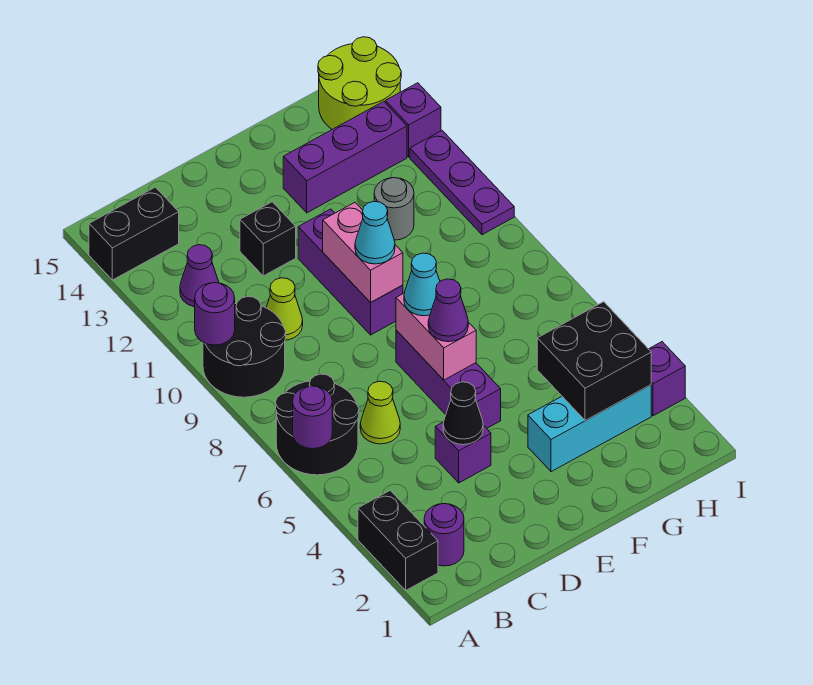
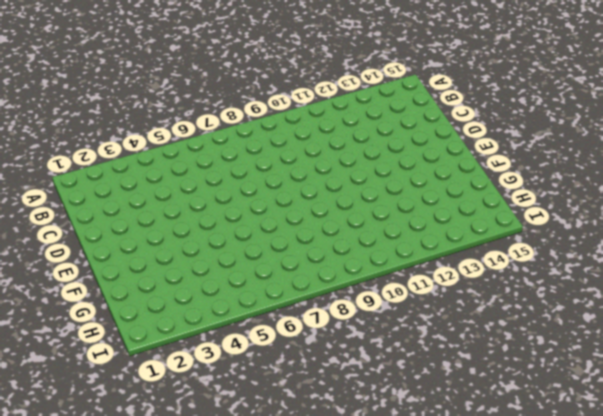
none -> black brick A2:A3 level 1
none -> black round brick A6:B7 level 1
none -> black round brick A9:B10 level 1

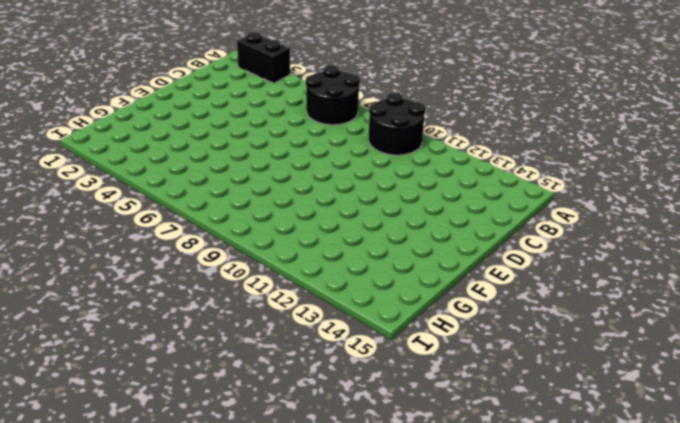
none -> black brick A14:B14 level 1
none -> purple round brick B2 level 1
none -> purple cone B12 level 1

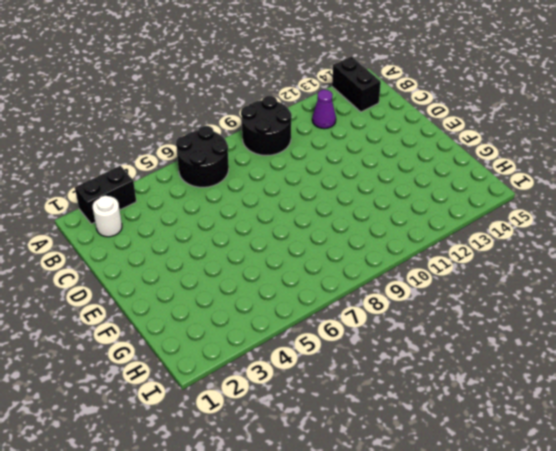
white round brick B2 level 1 -> purple round brick B2 level 1
none -> lime cone C6 level 1
none -> lime cone C10 level 1
none -> purple brick D4 level 1

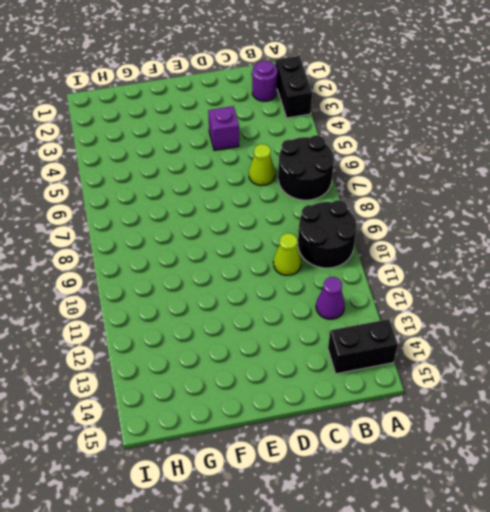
none -> black brick D12 level 1
none -> purple brick E5:E7 level 1
none -> purple brick E9:E11 level 1

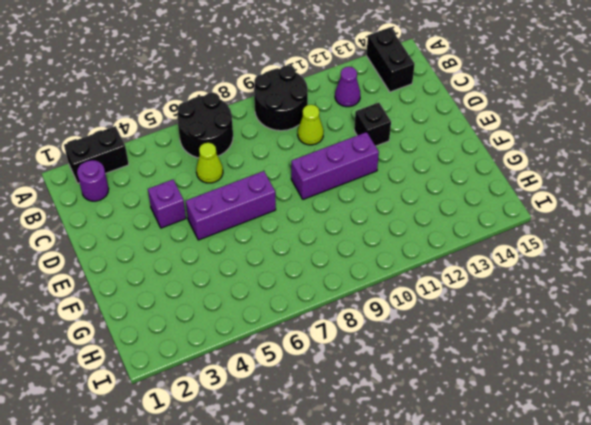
none -> cyan brick F3:H3 level 1
none -> purple brick F13:H13 level 1
none -> grey round brick G11 level 1

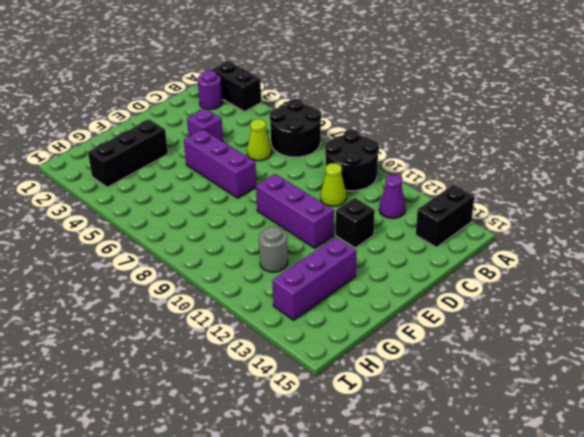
black brick F3:H3 level 1 -> cyan brick F3:H3 level 1
none -> lime round brick H14:I15 level 1
none -> purple brick I3 level 1
none -> purple plate I10:I12 level 1

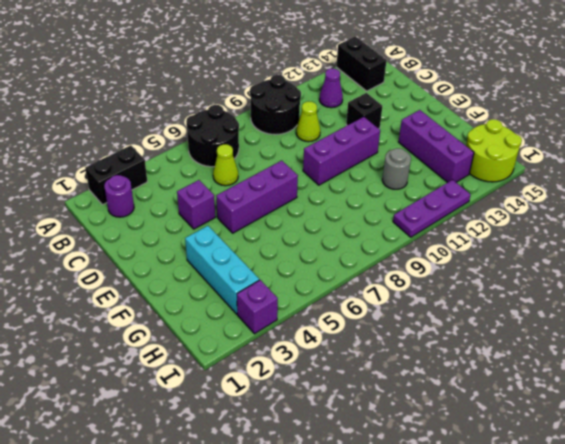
none -> purple brick I13 level 1
none -> purple round brick A6 level 2
none -> purple round brick A10 level 2

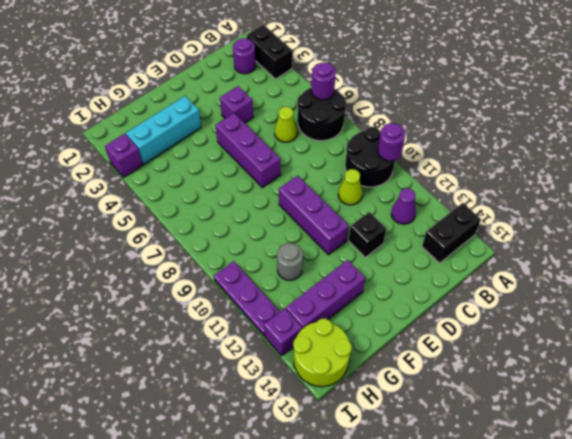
none -> black cone D4 level 2
none -> pink brick E6:E7 level 2
none -> pink brick E9:E10 level 2

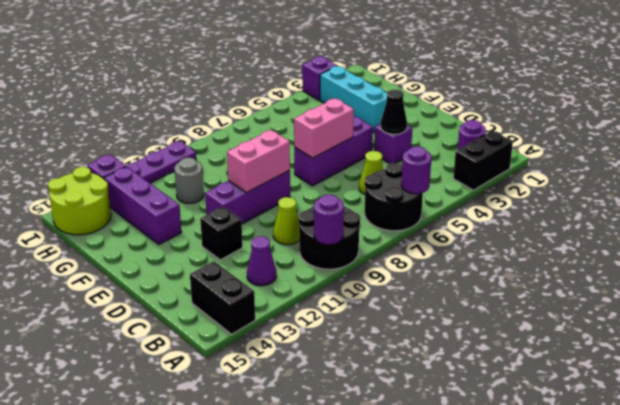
none -> black brick G3:H4 level 2
none -> purple cone E6 level 3
none -> cyan cone E7 level 3

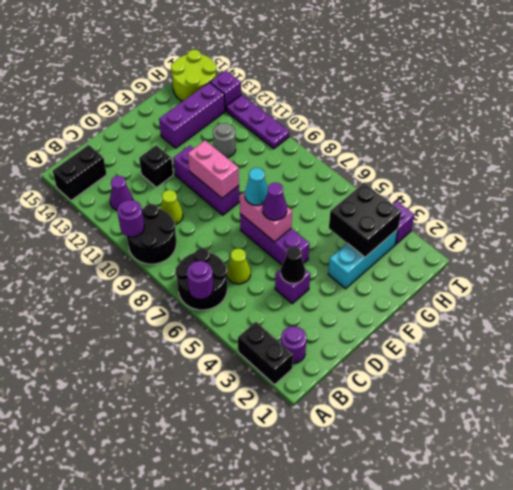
none -> cyan cone E9 level 3

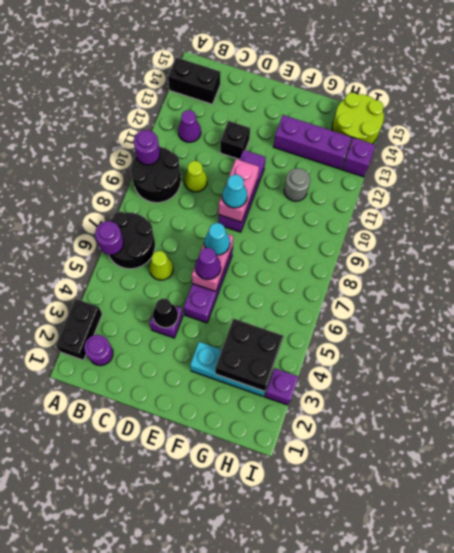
none -> purple plate I10:I12 level 1

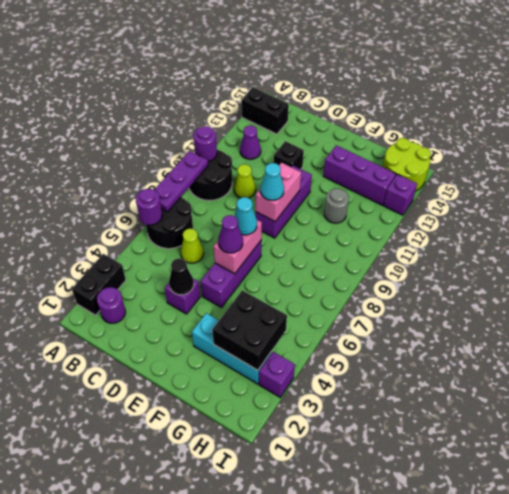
purple plate A7:A9 level 2 -> purple plate I10:I12 level 1

